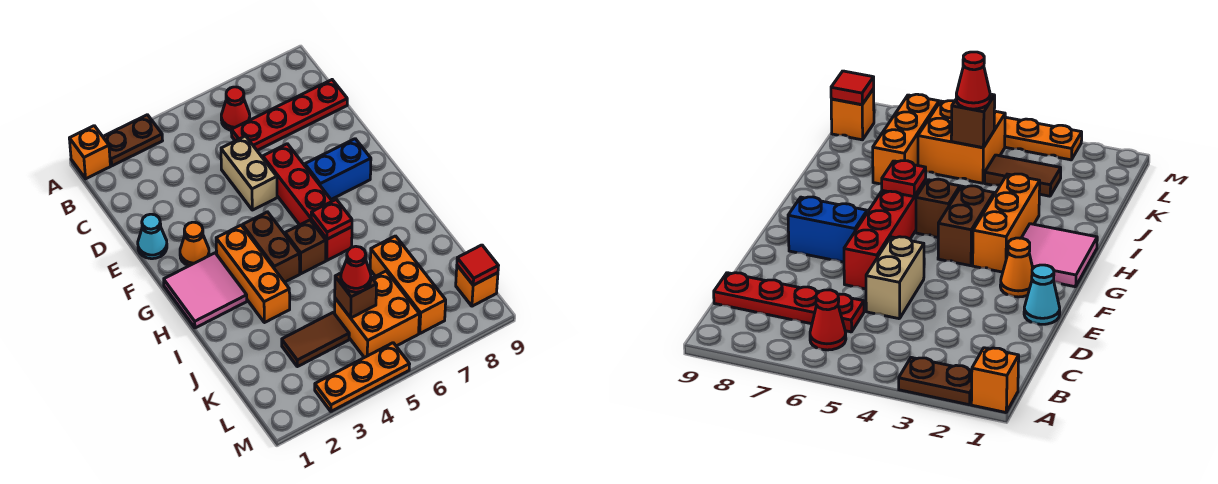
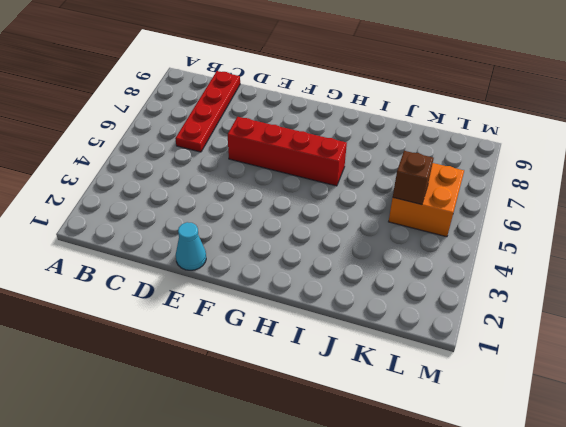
none -> orange brick A1 level 1
none -> brown plate A2:A3 level 1
none -> red cone B6 level 1

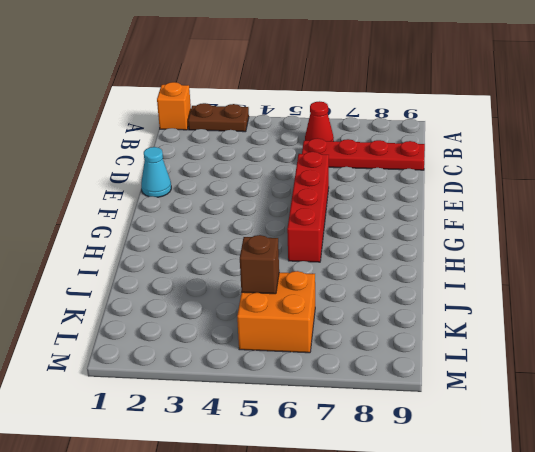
none -> tan brick D5:E5 level 1
none -> orange cone F2 level 1
none -> blue brick F7:F8 level 1

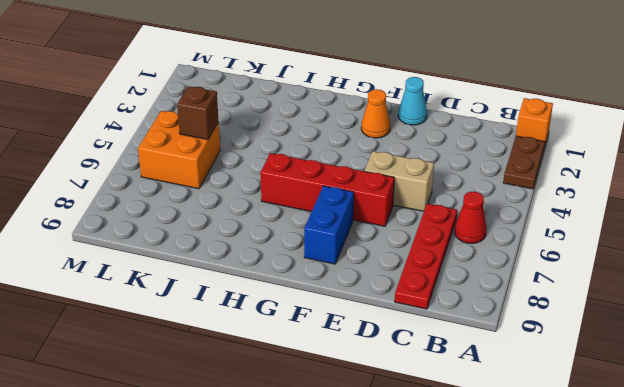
none -> pink tile G1:H2 level 1
none -> orange brick G3:I3 level 1
none -> brown brick G4:H4 level 1

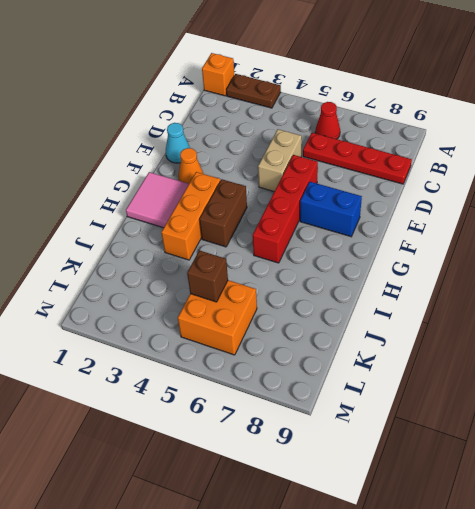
none -> brown brick H5 level 1
none -> orange brick J7:L7 level 1
none -> brown tile K3:K4 level 1

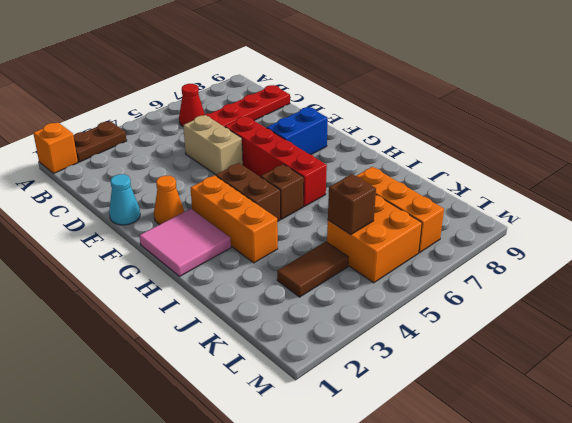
none -> orange brick L9 level 1
none -> orange plate M3:M5 level 1
none -> red plate H6 level 2

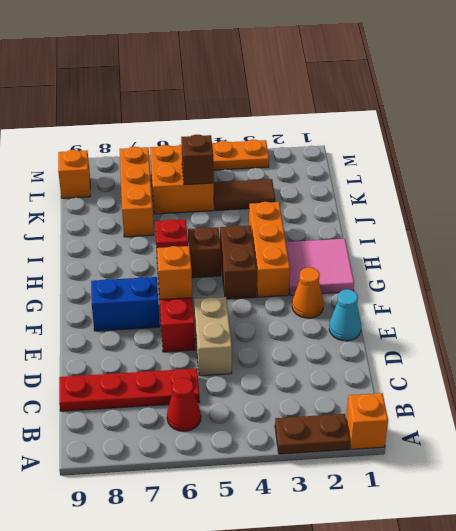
orange brick F6 level 2 -> none
none -> red tile L9 level 2
none -> red cone K5 level 3

